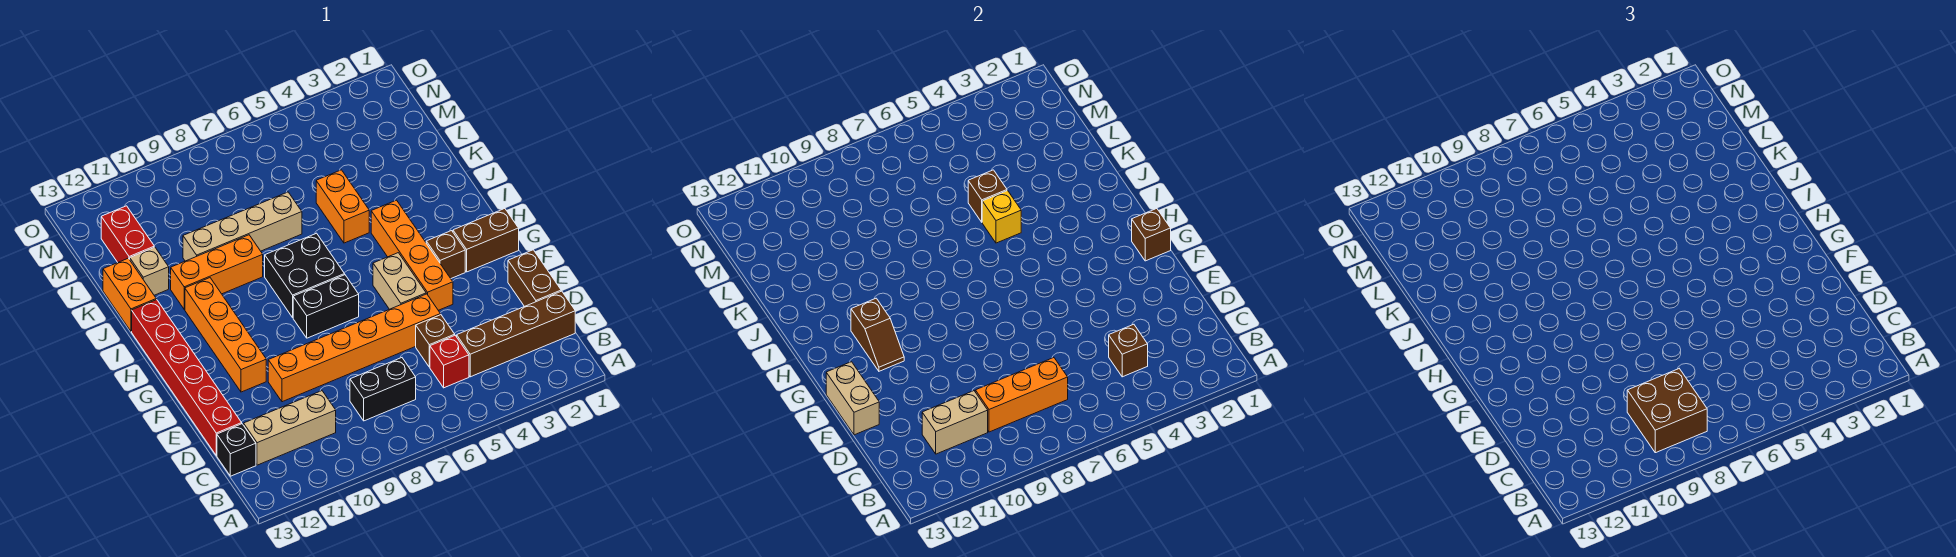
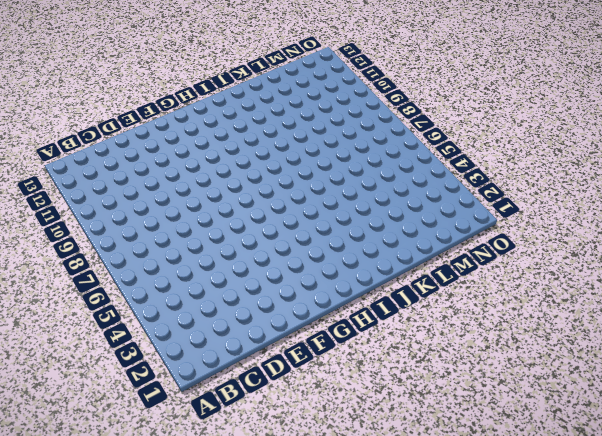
none -> brown brick C1:C4 level 1
none -> red brick C5 level 1
none -> black brick C7:C8 level 1
none -> tan brick C10:C12 level 1

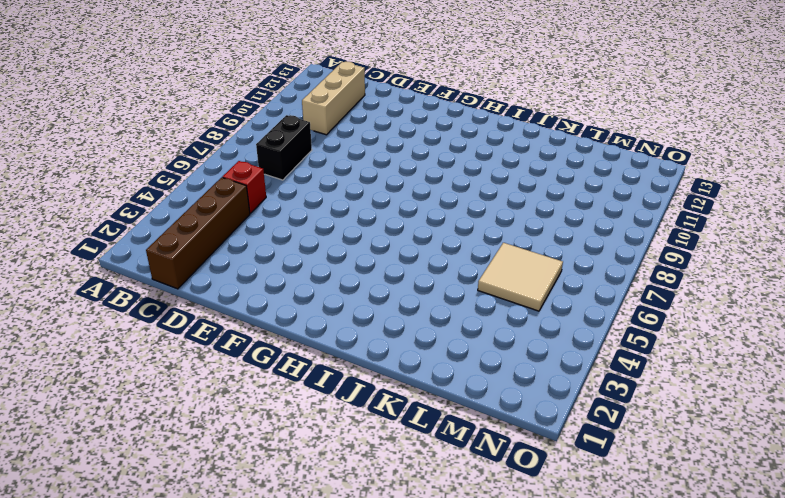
tan tile L5:M6 level 1 -> none
none -> black brick C13 level 1
none -> brown brick D1:E1 level 1
none -> brown brick D5 level 1
none -> red brick D13:I13 level 1

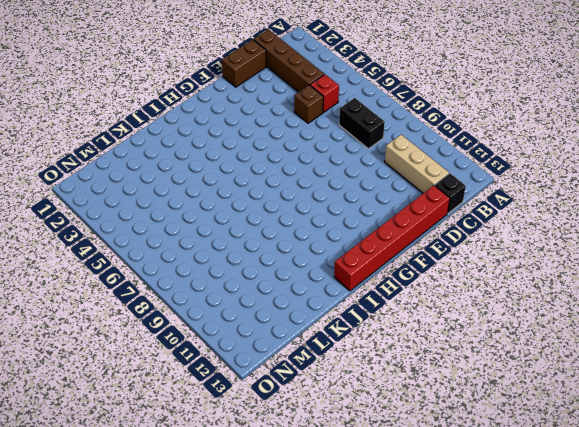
none -> orange brick E5:E10 level 1
none -> orange brick F4:I4 level 1
none -> tan brick F5:G5 level 1
none -> orange brick F11:I11 level 1

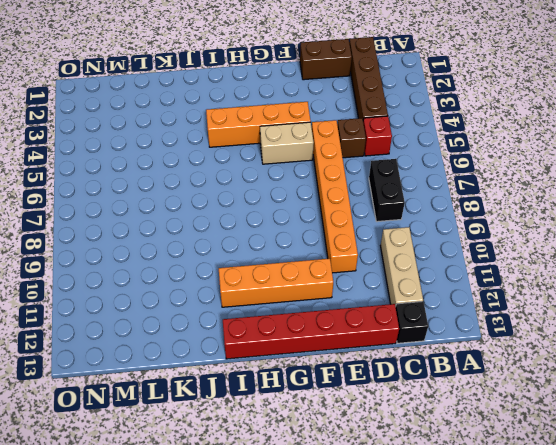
none -> brown brick G1:G2 level 1
none -> brown brick G3 level 1
none -> black brick G7:G8 level 1
none -> black brick H7:I8 level 1

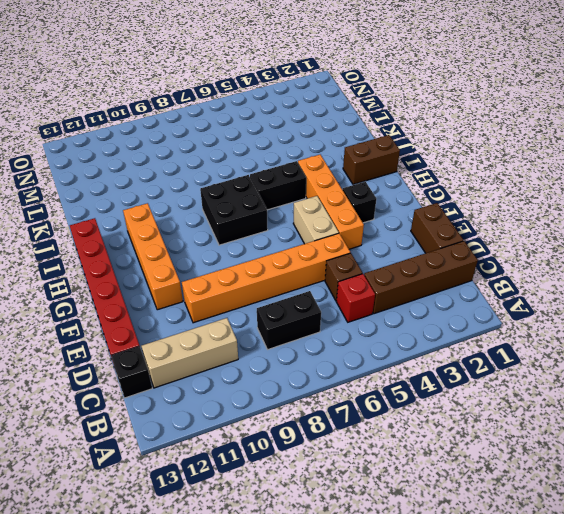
black brick G3 level 1 -> brown brick G3 level 1
brown brick I1:I2 level 1 -> brown brick G1:G2 level 1
black brick I5:I6 level 1 -> black brick G7:G8 level 1
none -> orange brick J5:K5 level 1
none -> orange brick J9:J11 level 1
none -> orange brick J13:K13 level 1
none -> tan brick K7:K10 level 1

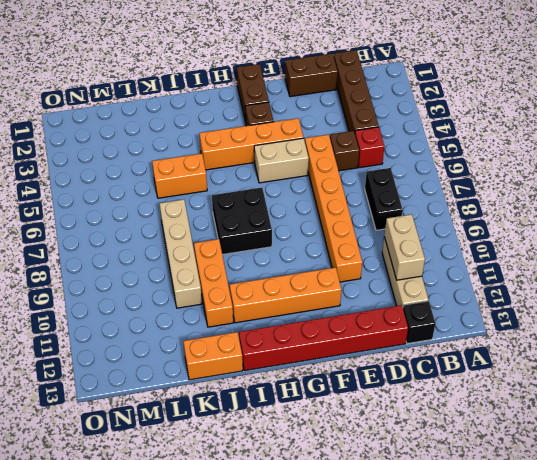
none -> black brick G7:G8 level 1
none -> tan brick K12 level 1
none -> red brick L12:M12 level 1
none -> brown brick C4 level 2

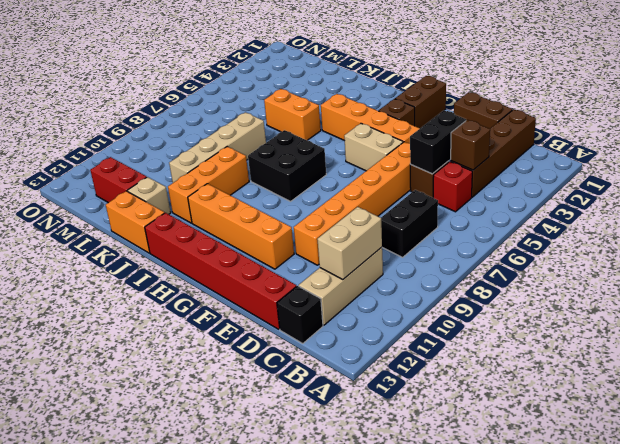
black brick D4:D5 level 2 -> black brick G7:G8 level 1
none -> orange brick C7:C9 level 2
none -> tan brick E13:F13 level 2
none -> brown brick G1 level 2
none -> brown slope G11:H11 level 2 top H

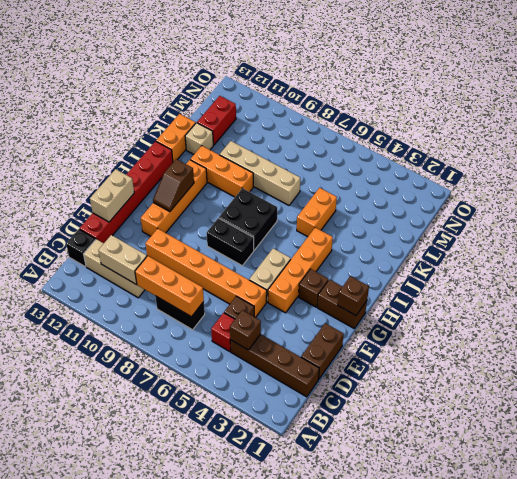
none -> yellow brick J5 level 2
none -> brown brick K5 level 2
none -> brown brick B8:C9 level 3

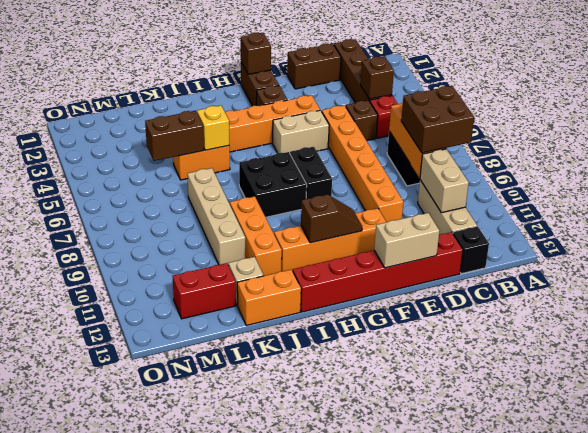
brown brick K5:L5 level 2 -> brown brick K5 level 2

